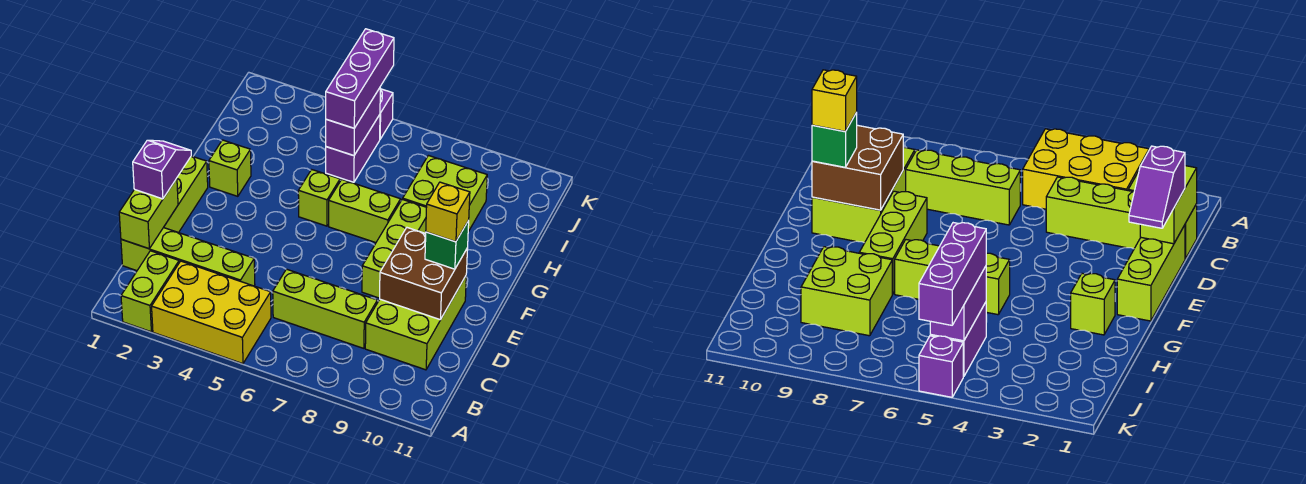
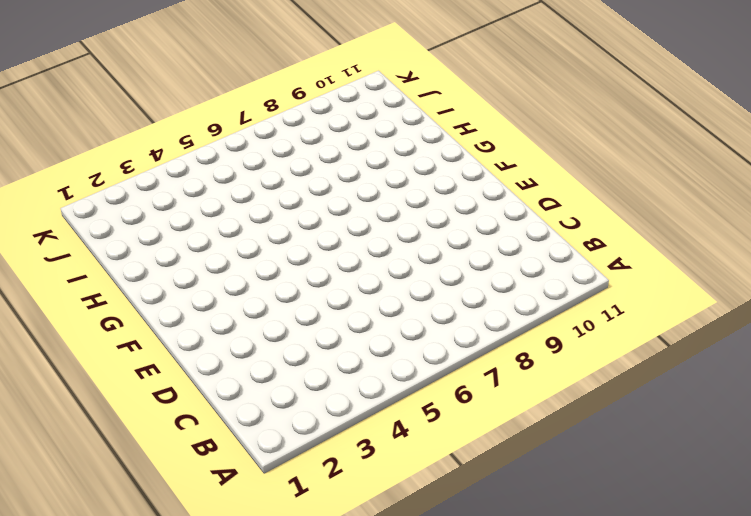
none -> lime brick A2:B2 level 1
none -> yellow brick A3:B5 level 1
none -> lime brick C1:C4 level 1

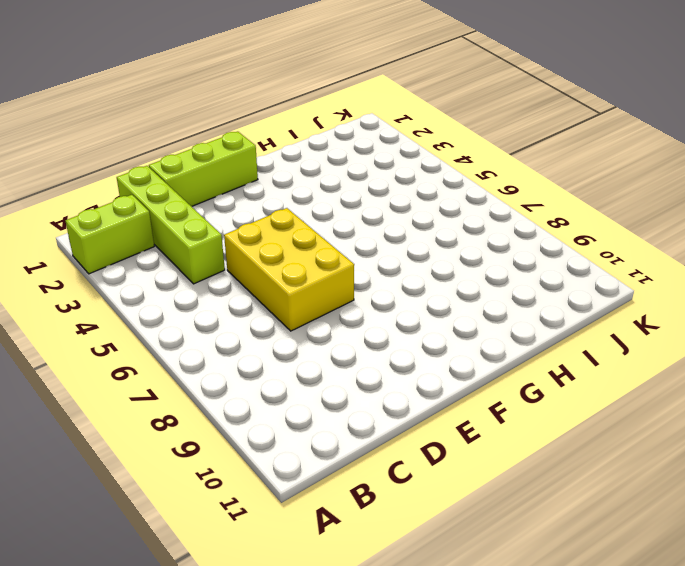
yellow brick D5:E7 level 1 -> yellow brick A3:B5 level 1
none -> lime brick C6:C8 level 1
none -> lime brick C9:E10 level 1
none -> lime brick E8:G8 level 1

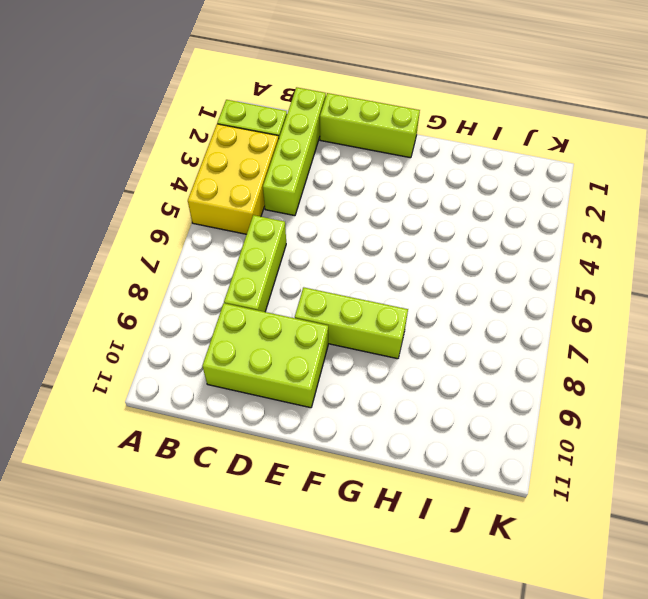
none -> lime brick G2 level 1
none -> lime brick G5 level 1
none -> lime brick G6:G7 level 1

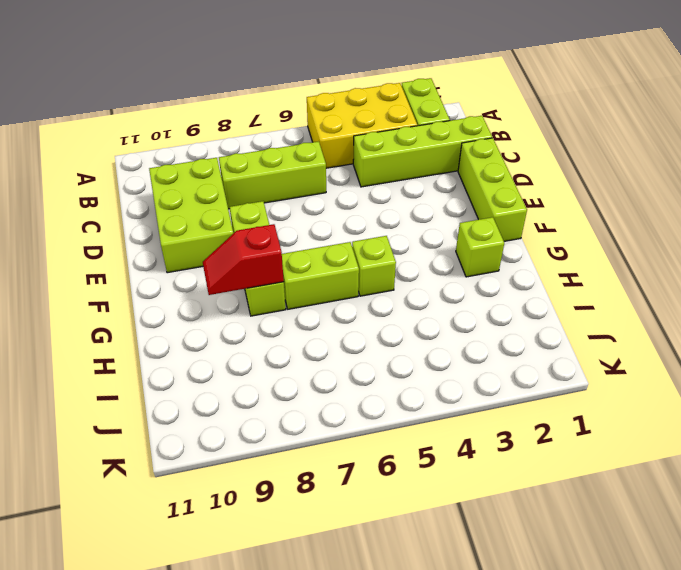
red slope G8:G9 level 2 top 8 -> none
none -> lime brick H8:I9 level 1
none -> purple brick I5:J5 level 1
none -> purple brick K5 level 1

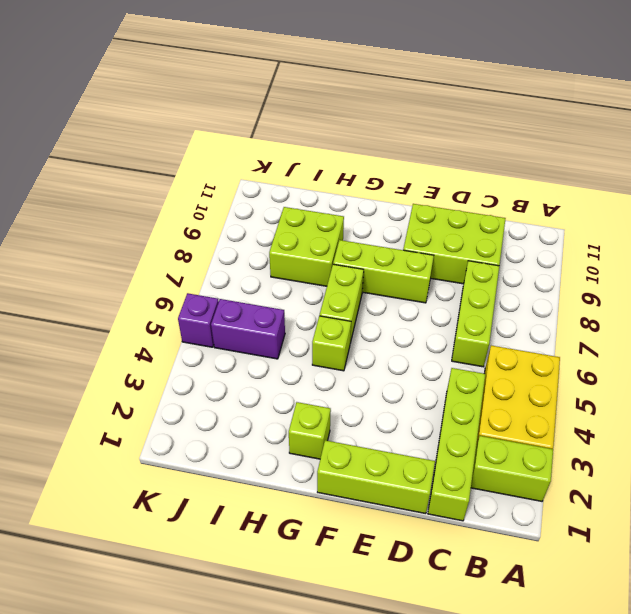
none -> lime brick C1:D1 level 2
none -> brown brick D9:E10 level 2
none -> purple brick I5:J5 level 2

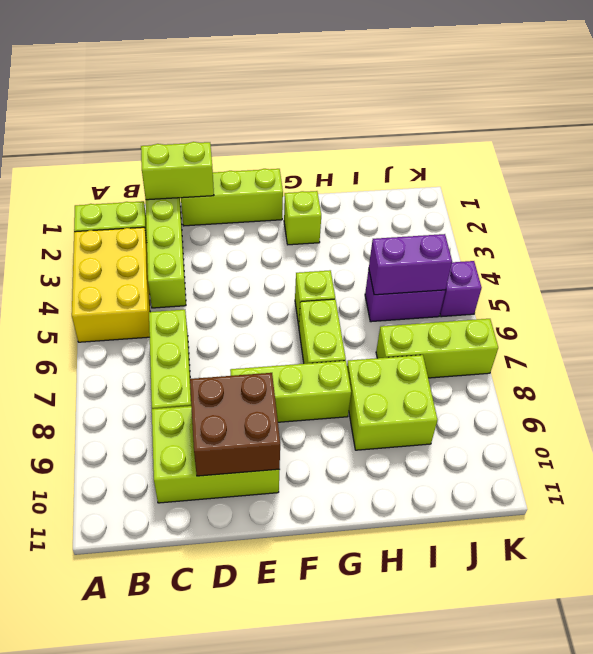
lime brick I7:K7 level 1 -> none
none -> purple slope D1:E1 level 3 top D
none -> green brick E10 level 3
none -> purple brick I5:K5 level 3

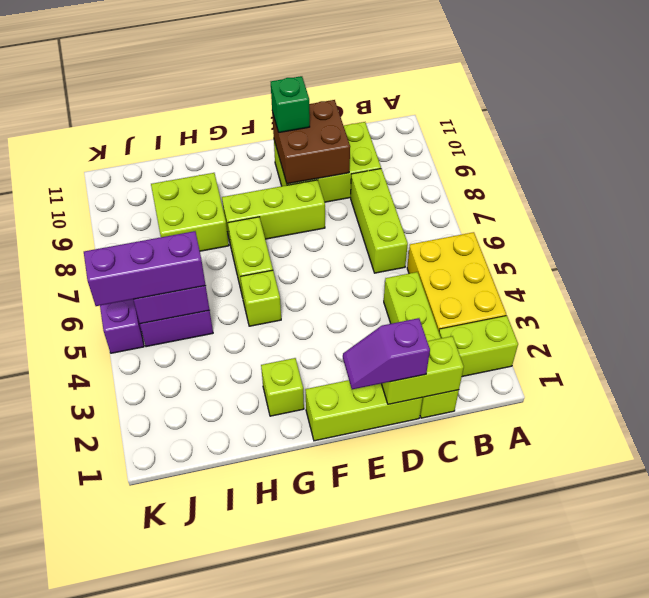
none -> yellow brick E10 level 4

